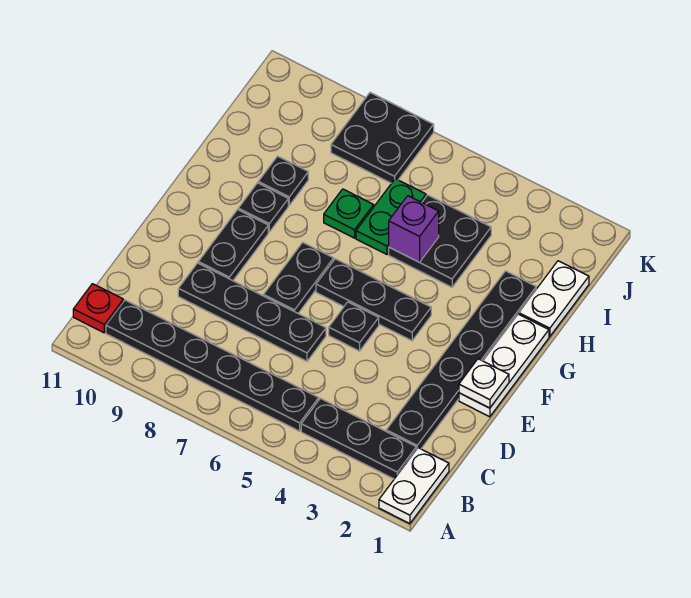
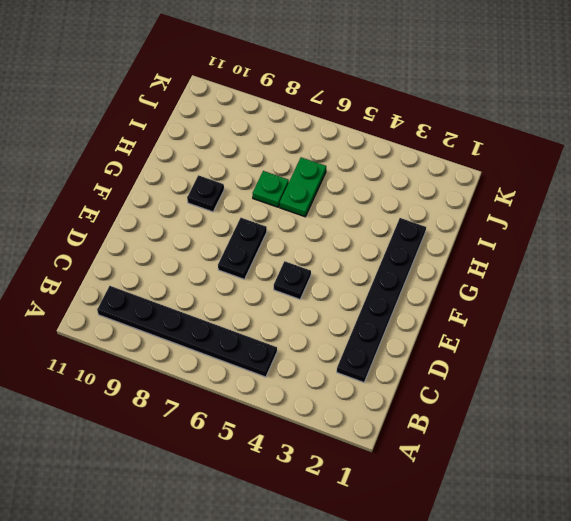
none -> white plate A1:B1 level 1
none -> black plate B2:B4 level 1
none -> red plate B11 level 1

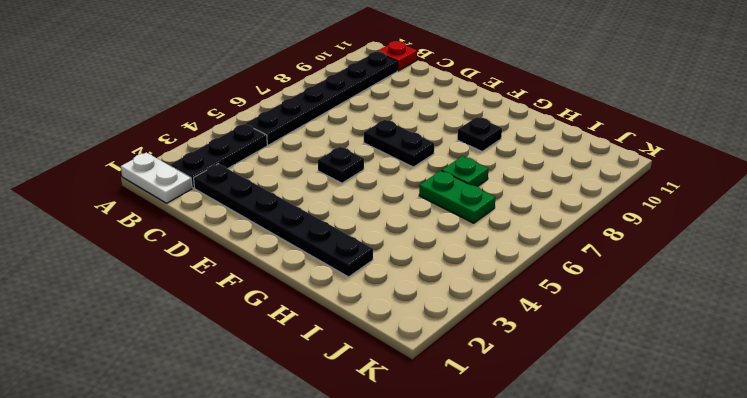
none -> black plate D6:D9 level 1
none -> white plate E1:G1 level 1
none -> black plate E9:F9 level 1

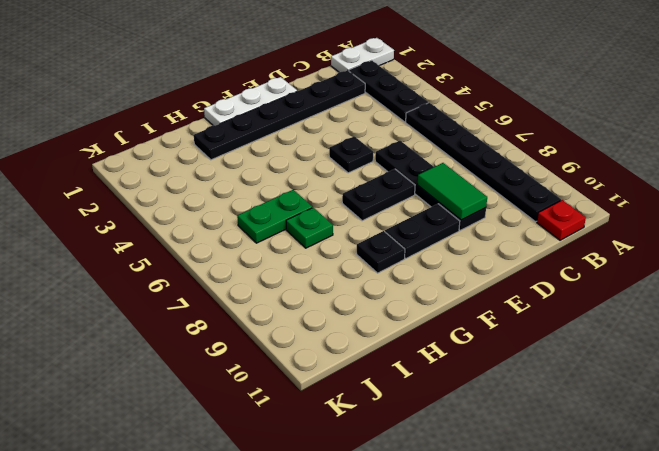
green tile D8:D9 level 2 -> none
none -> black plate F4:F6 level 1
none -> white plate H1:I1 level 1
none -> black plate H4:I5 level 1

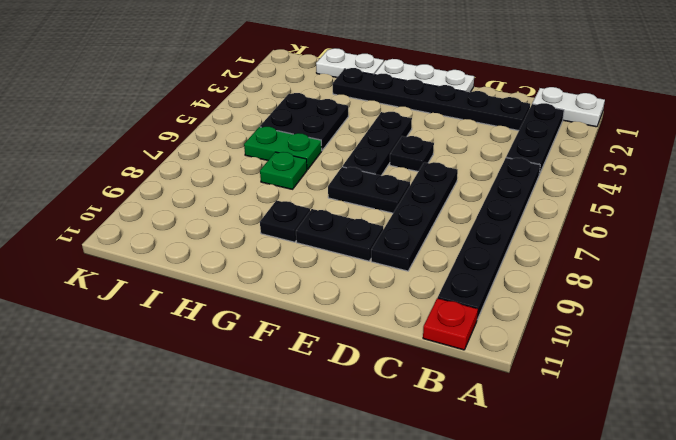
none -> black plate H9 level 1
none -> black plate J7:K8 level 1
none -> white plate E1 level 2

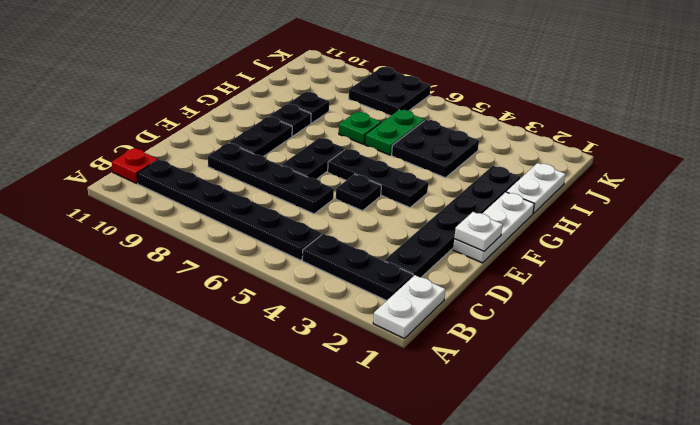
none -> purple brick H5 level 2

